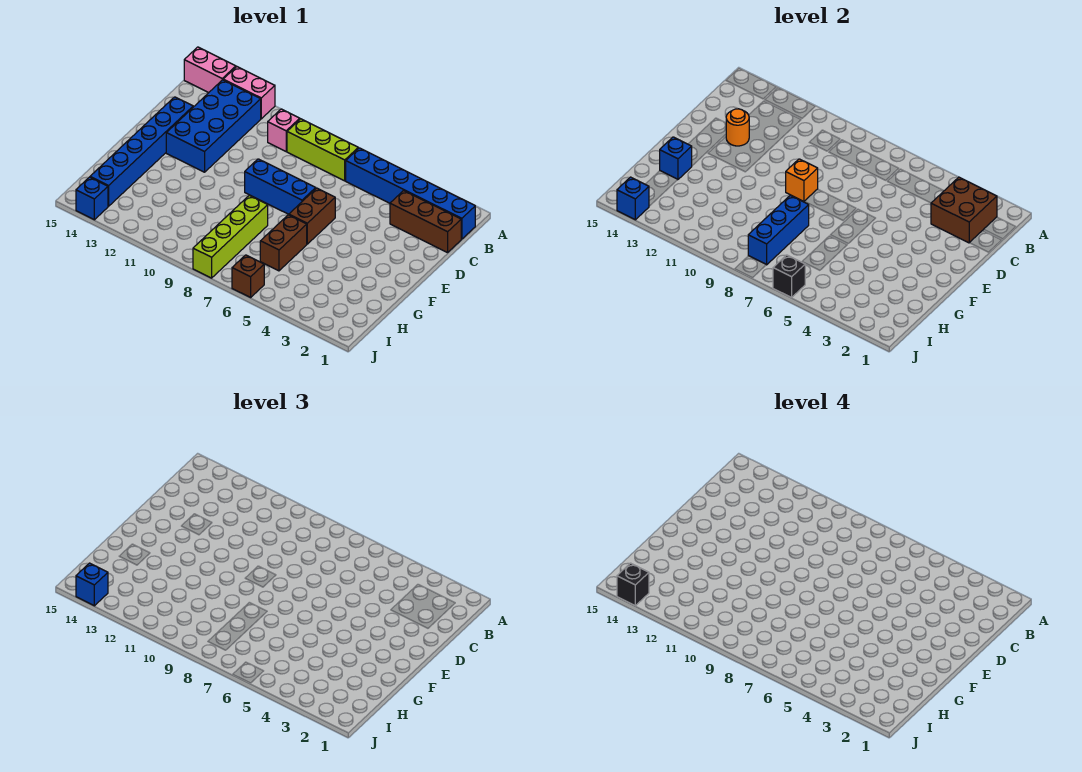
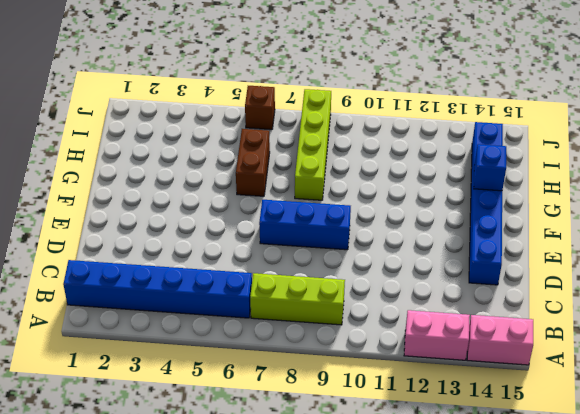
none -> pink brick B10 level 1
none -> blue brick B12:E13 level 1
none -> brown brick C1:C3 level 1

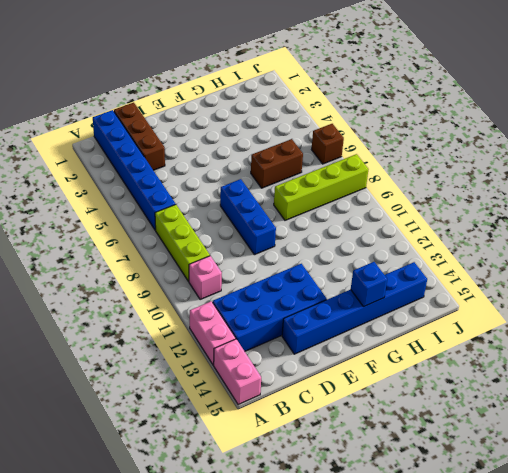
none -> brown brick E6:F6 level 1
none -> blue brick J14 level 1
none -> brown brick B2:C3 level 2

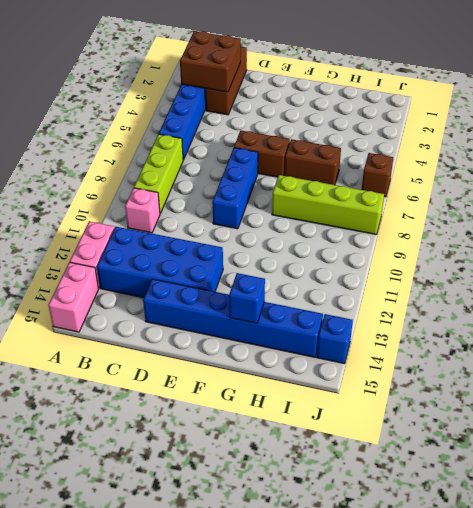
none -> orange round brick D13 level 2
none -> orange brick E9 level 2
none -> blue brick G8:I8 level 2

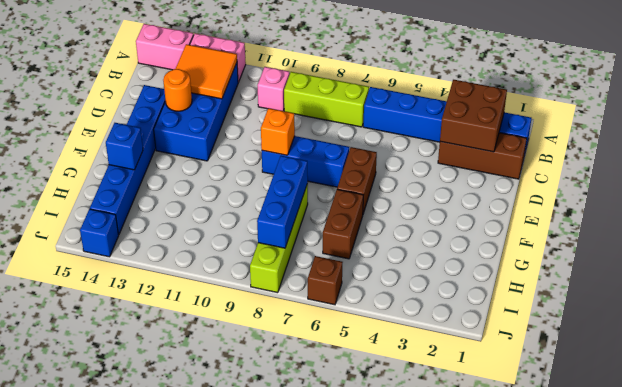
orange tile B12:C13 level 2 -> none
none -> black brick J6 level 2
none -> blue brick J14 level 2
none -> blue brick J14 level 3

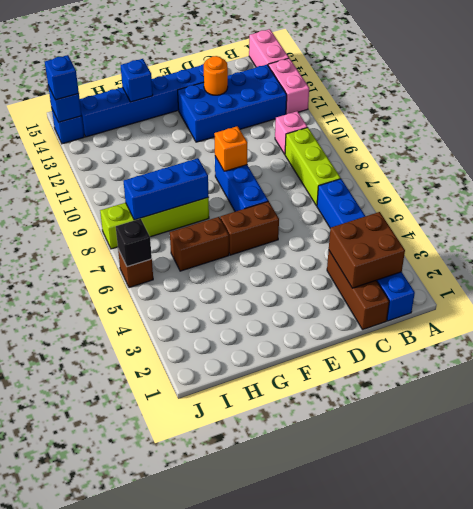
none -> black brick J14 level 4

